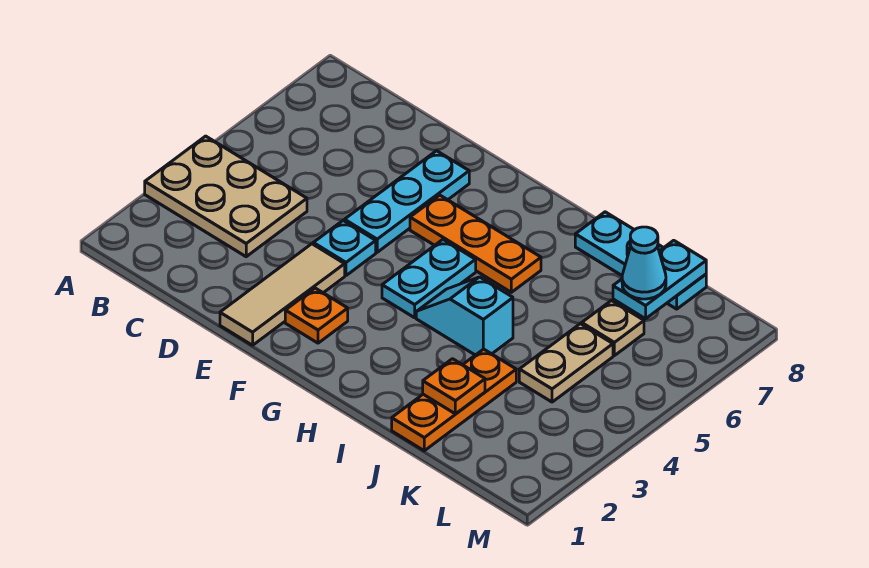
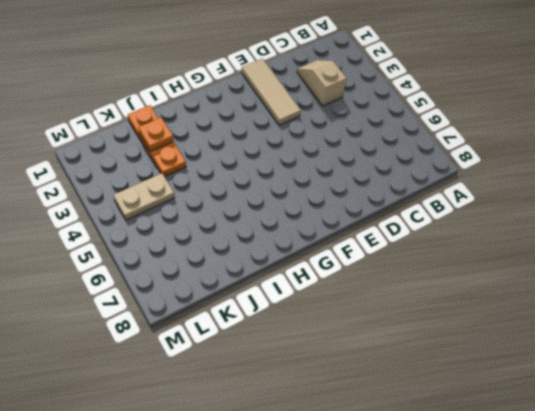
tan slope C2:C3 level 1 top 3 -> tan plate A3:C4 level 1
tan plate K4:L4 level 1 -> tan plate K4:K5 level 1
none -> cyan plate E4 level 1
none -> cyan plate E5:E7 level 1
none -> orange plate F2 level 1

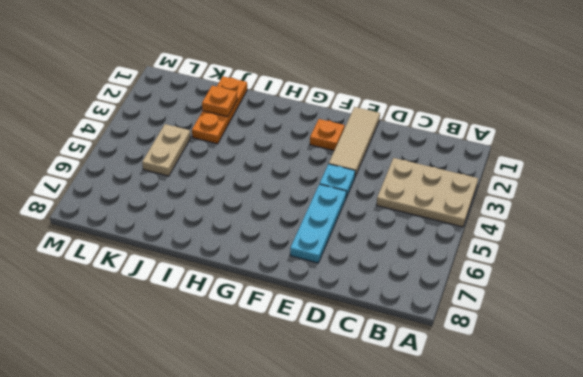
none -> orange plate F6:H6 level 1
none -> cyan plate G4:G5 level 1
none -> cyan slope H4:I4 level 1 top I

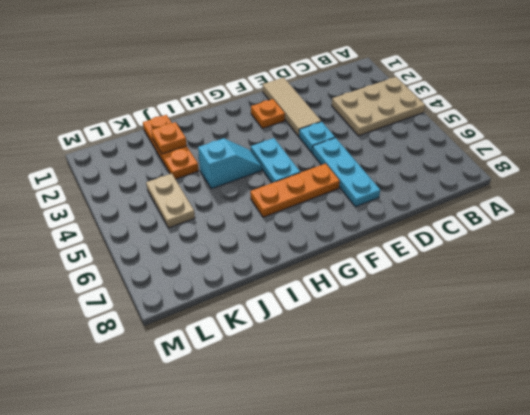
none -> cyan plate I8:K8 level 1
none -> tan plate K6 level 1
none -> cyan plate K7:K8 level 2

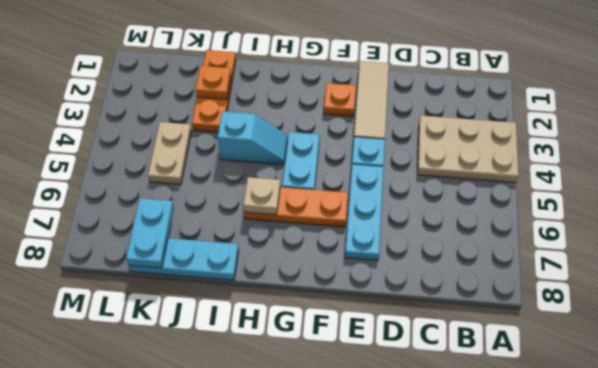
tan plate H6 level 2 -> tan plate K6 level 1
none -> cyan cone K7 level 3

